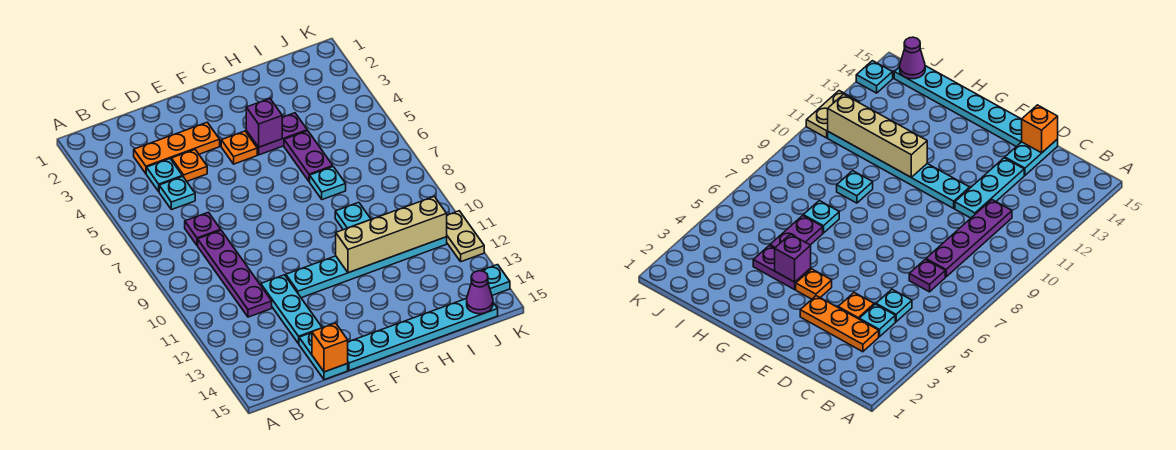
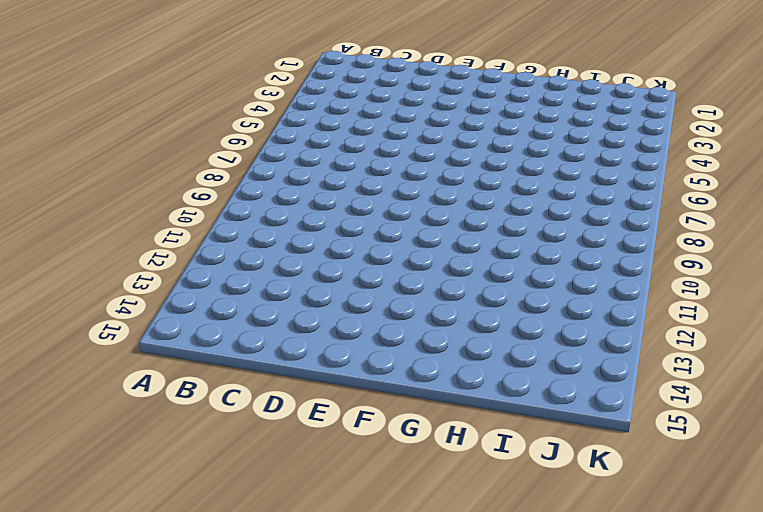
none -> orange plate C3:E3 level 1
none -> cyan plate C4 level 1
none -> cyan plate C5 level 1

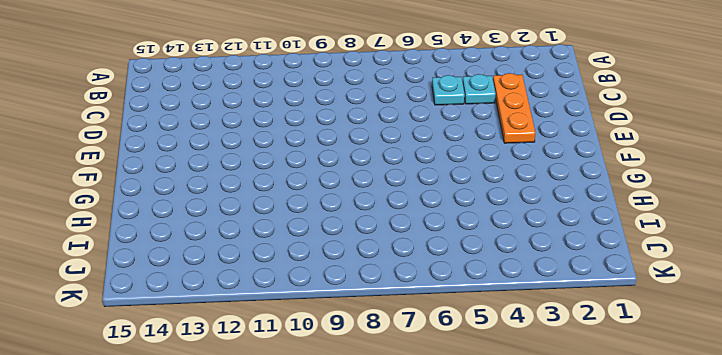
none -> purple plate C7 level 1
none -> purple plate C8:C11 level 1
none -> orange plate D4 level 1

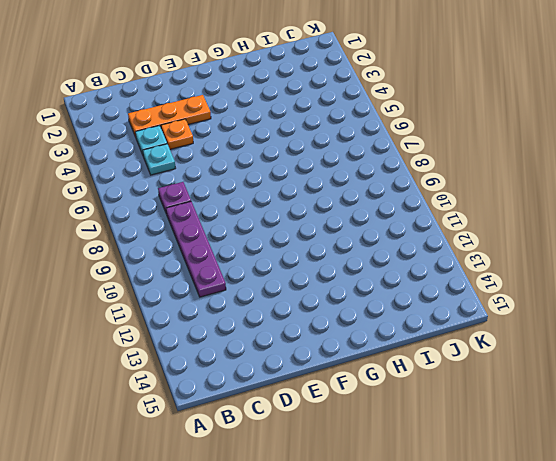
none -> cyan plate D11:D13 level 1
none -> cyan plate D14:D15 level 1
none -> cyan plate E11:J11 level 1

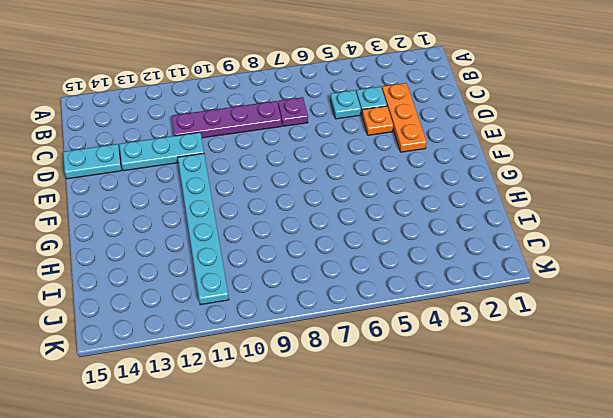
none -> cyan plate E15:J15 level 1
none -> orange plate F4 level 1
none -> purple plate G4:H4 level 1

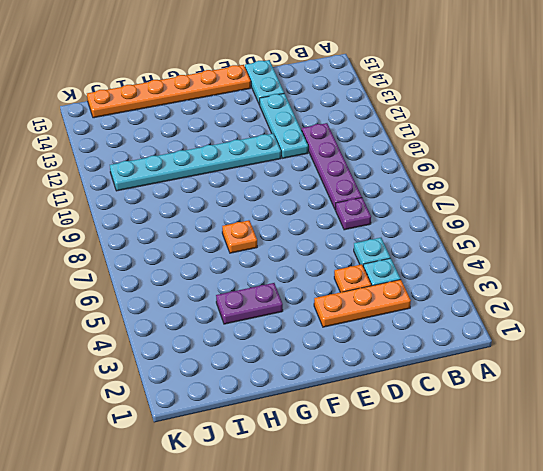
orange plate E15:J15 level 1 -> cyan plate E15:J15 level 1
orange plate G7 level 1 -> orange plate F4 level 1
none -> purple plate H5:H6 level 1
none -> cyan plate H7 level 1
none -> cyan plate H9 level 1

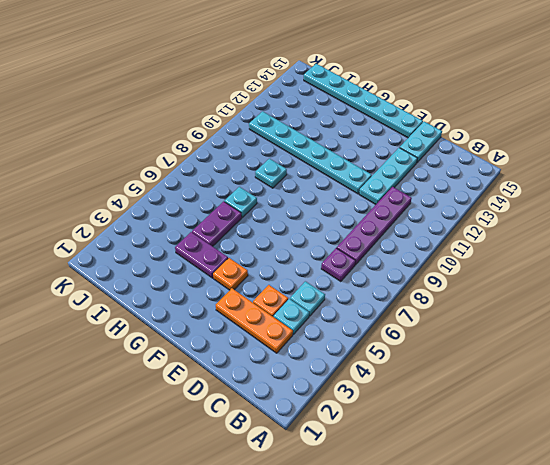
none -> tan plate K11:K12 level 1
none -> cyan plate K14 level 1
none -> orange brick D15 level 2

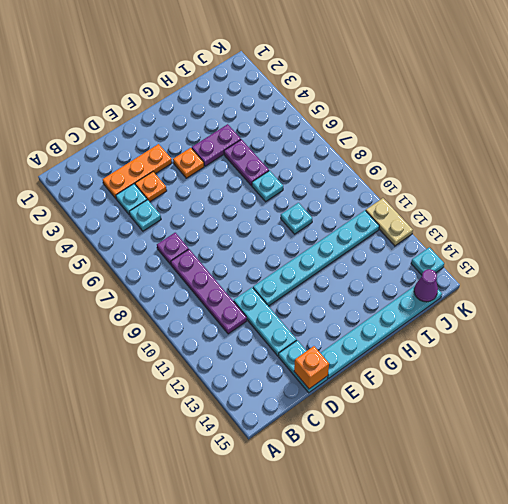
none -> purple brick G4 level 2
none -> tan brick G11:J11 level 2

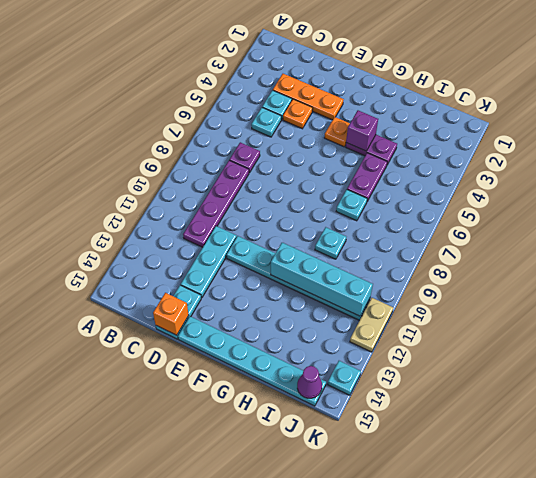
cyan brick G11:J11 level 2 -> tan brick G11:J11 level 2

